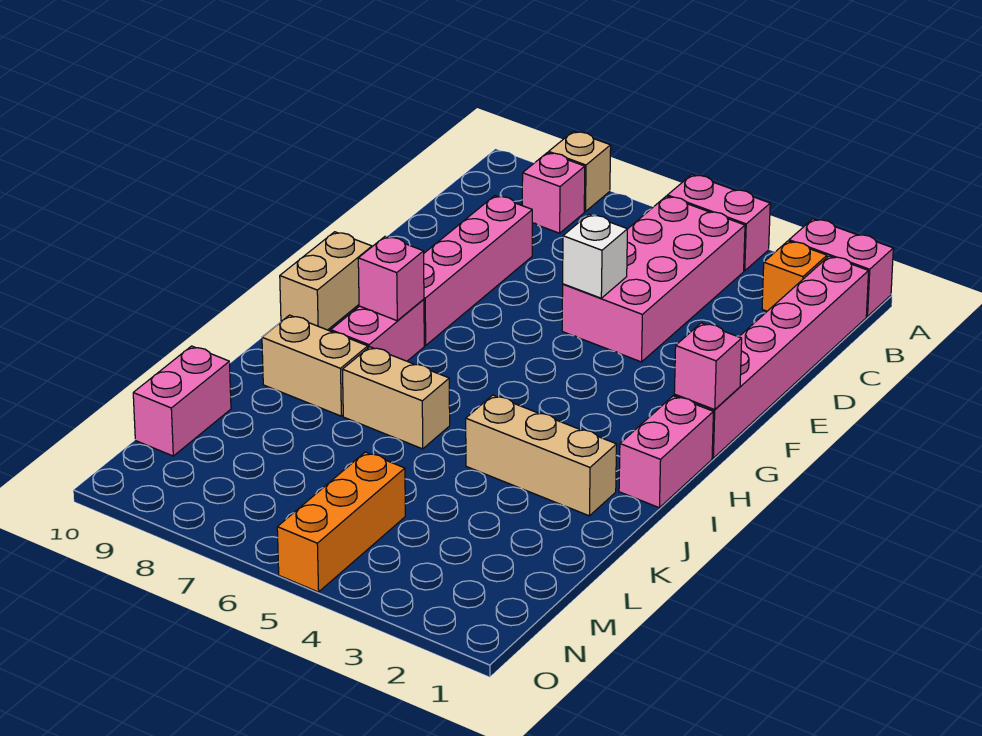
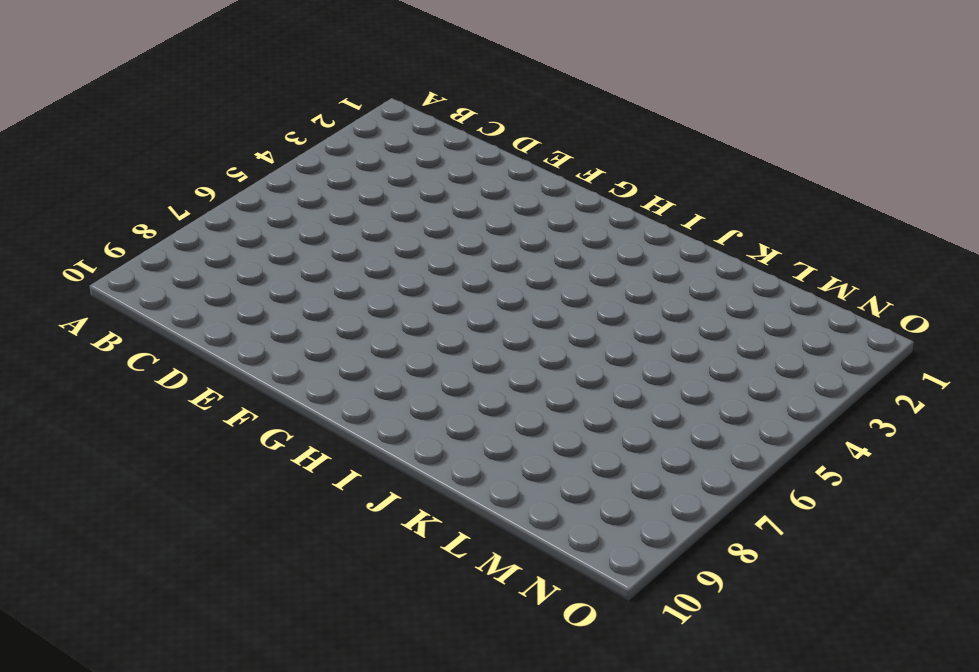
none -> pink brick A1:A2 level 1
none -> pink brick A4:A5 level 1
none -> tan brick A8 level 1

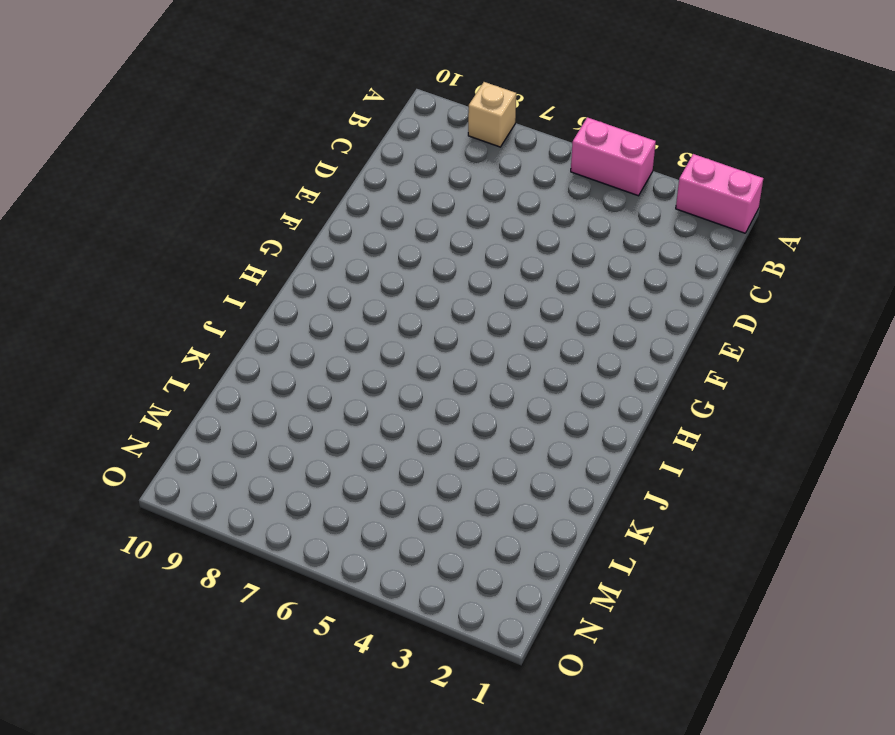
none -> pink brick B1:G1 level 1
none -> orange brick B2 level 1
none -> pink brick B4:E5 level 1

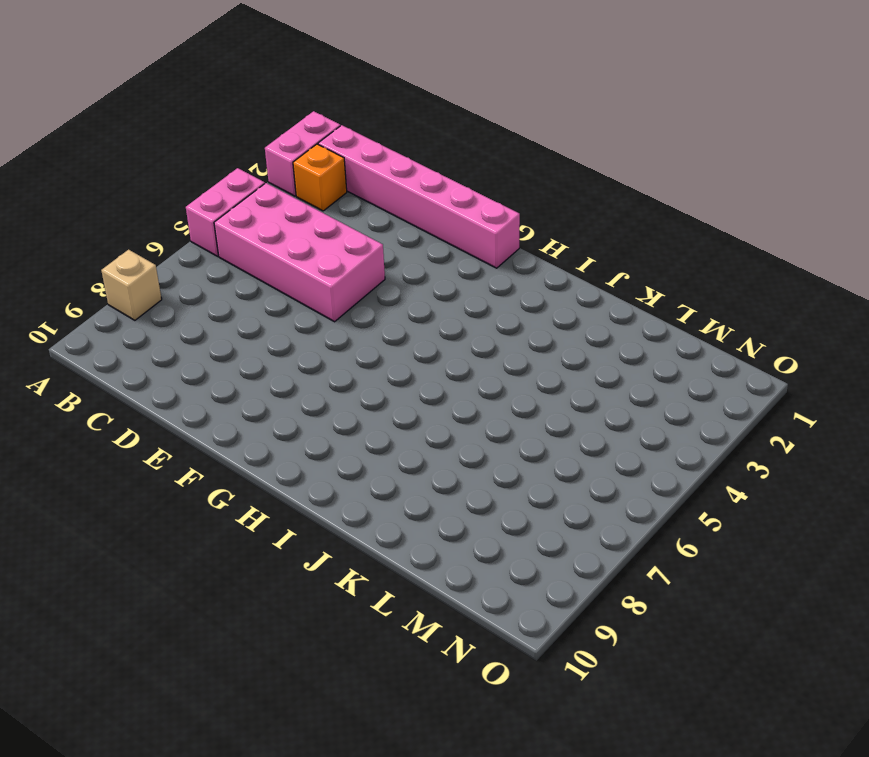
none -> pink brick B8 level 1
none -> pink brick D8:G8 level 1
none -> tan brick G10:H10 level 1

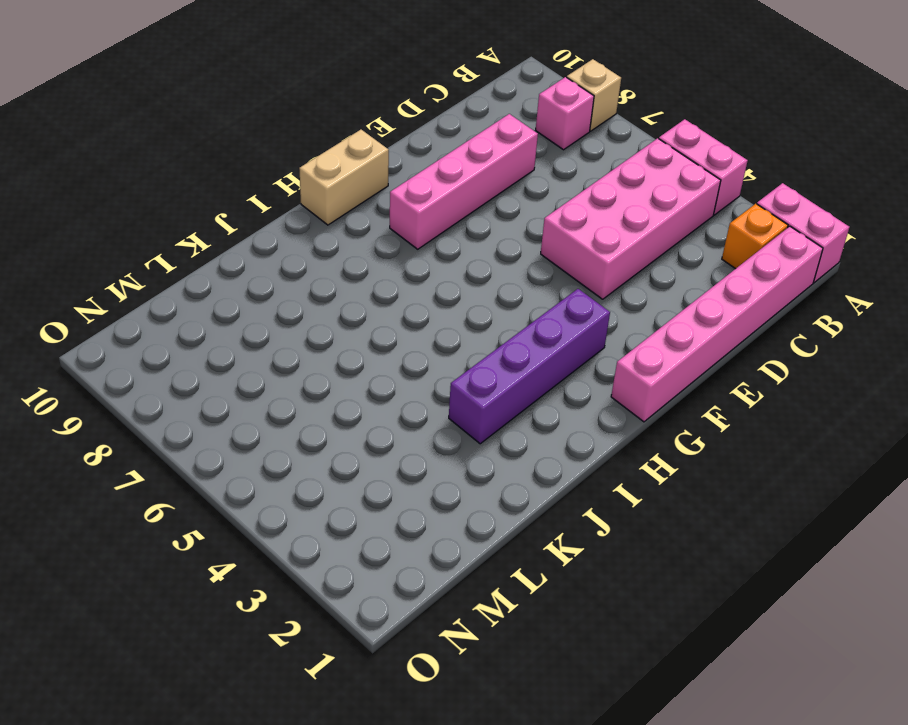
purple brick G3:J3 level 1 -> tan brick J2:J4 level 1
none -> pink brick H1:I1 level 1
none -> pink brick H8:I8 level 1
none -> tan brick J6:J7 level 1

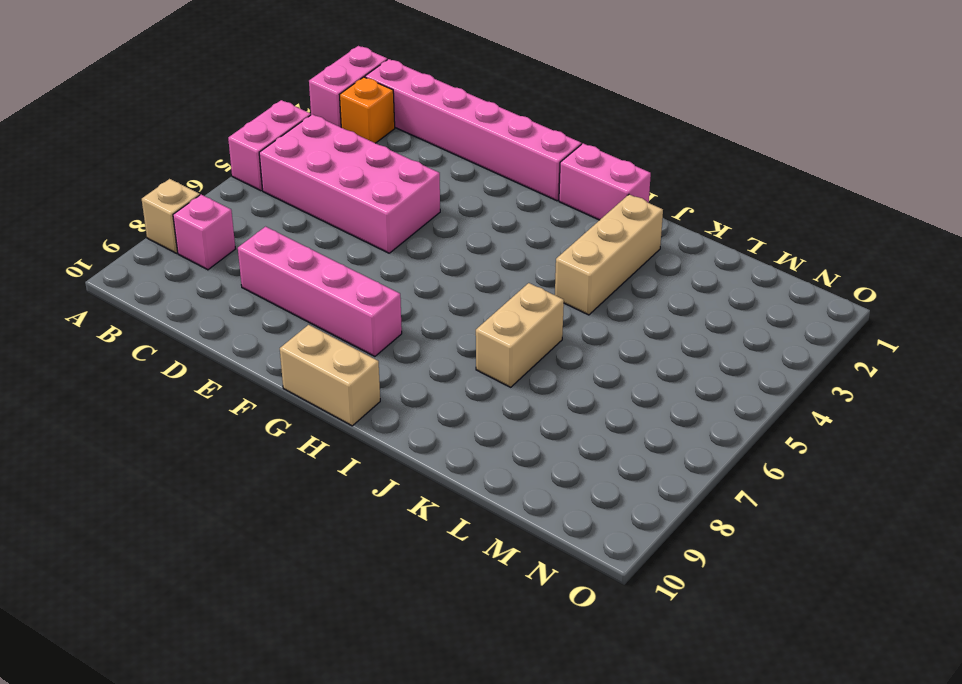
none -> pink brick H8:I8 level 1
none -> tan brick J8:J9 level 1
none -> pink brick L10:M10 level 1

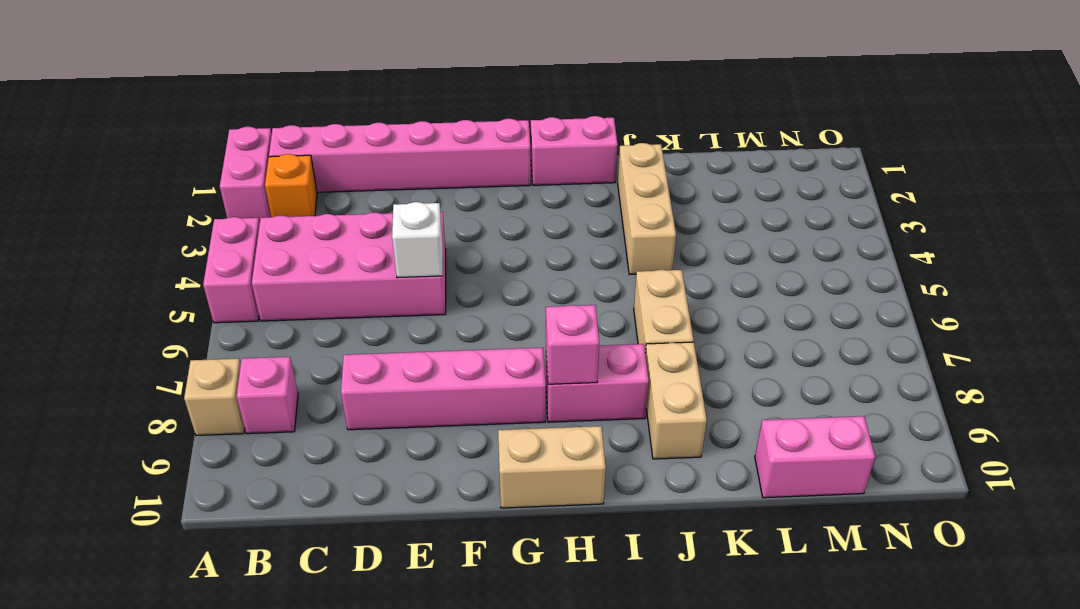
none -> orange brick M5:O5 level 1
none -> pink brick G1 level 2

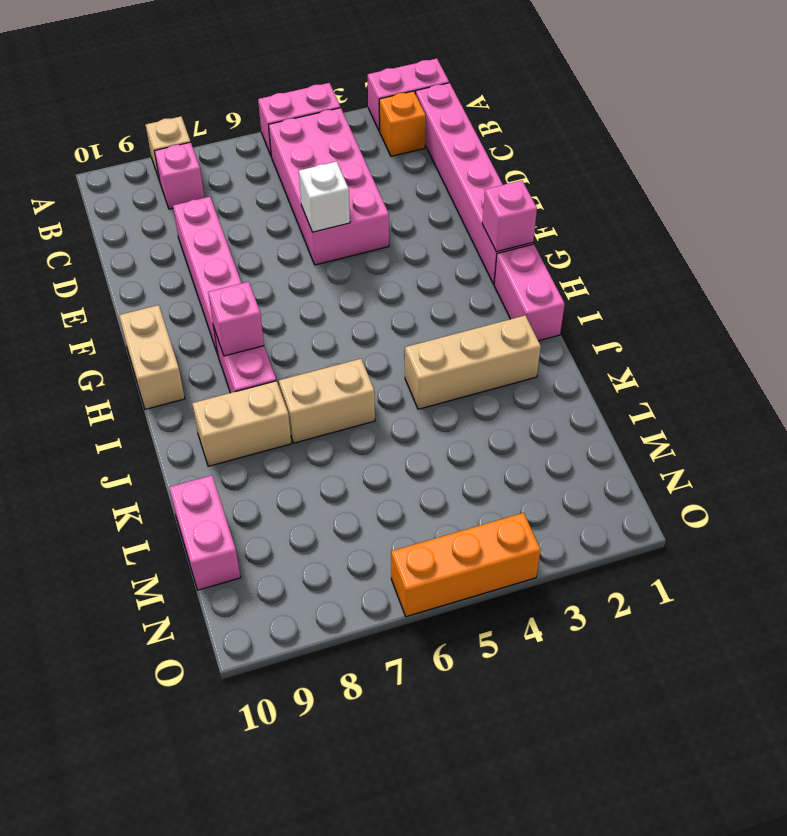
orange brick O4:O6 level 1 -> orange brick M5:O5 level 1

